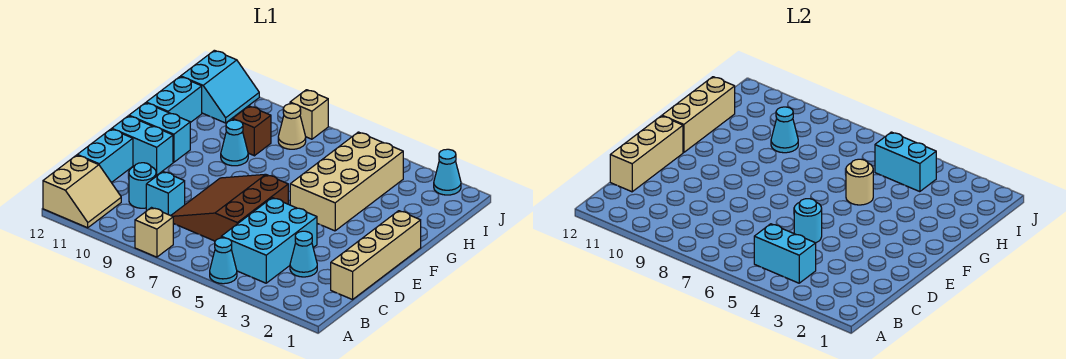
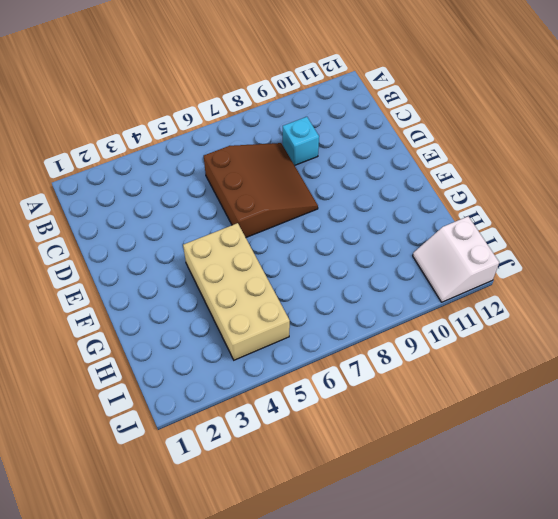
white slope I11:J12 level 1 top 12 -> cyan slope I11:J12 level 1 top 12
none -> cyan cone A5 level 1
none -> tan brick A8 level 1
none -> tan slope A11:B12 level 1 top 12

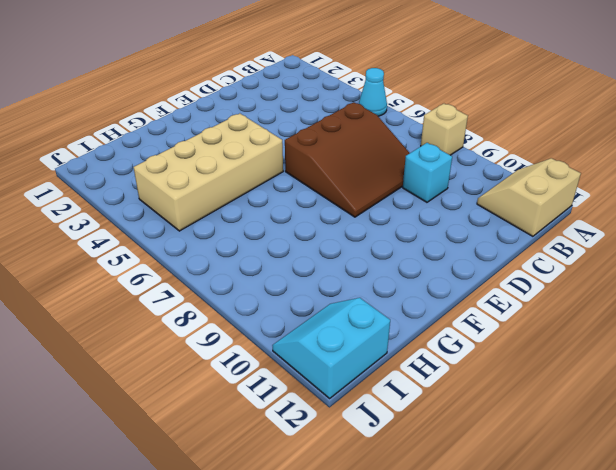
none -> cyan brick B4:D5 level 1
none -> tan brick C1:F1 level 1
none -> cyan cone C3 level 1

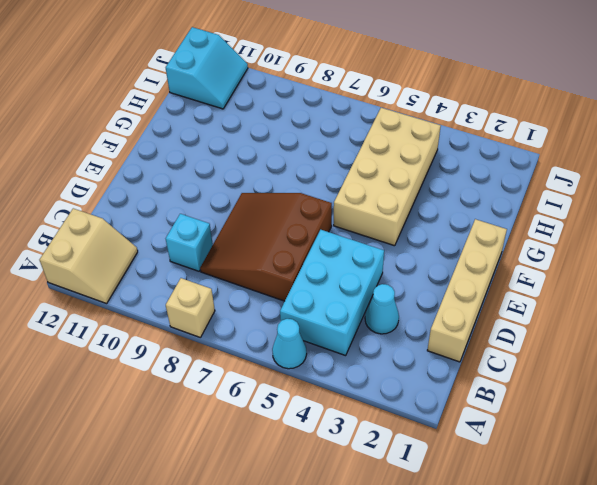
none -> cyan round brick C10 level 1
none -> cyan brick C12:D12 level 1
none -> cyan brick E11:E12 level 1

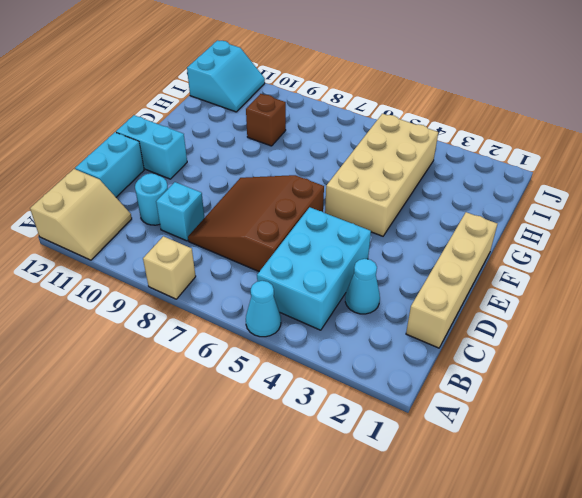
none -> cyan brick F11:F12 level 1
none -> cyan cone G9 level 1
none -> cyan brick G12:H12 level 1

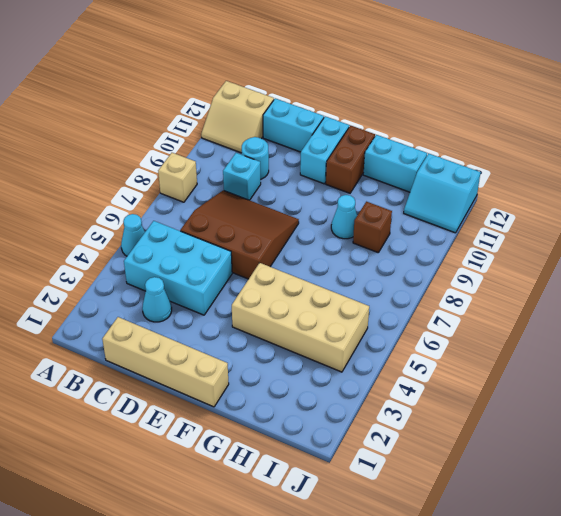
brown brick F11:F12 level 1 -> cyan brick F11:F12 level 1
none -> tan cone I8 level 1
none -> cyan cone J2 level 1
none -> tan brick J8 level 1

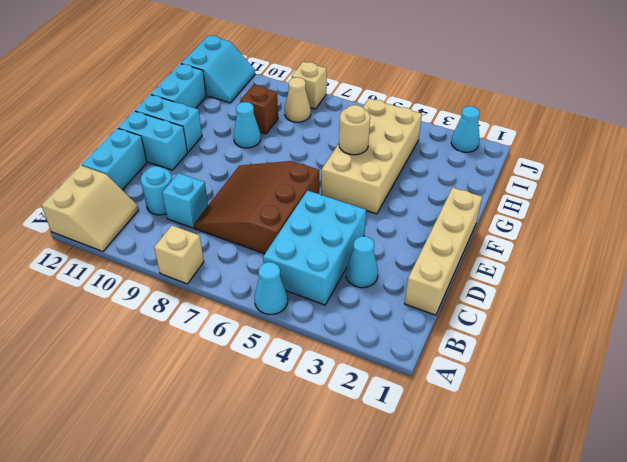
none -> cyan brick B4:B5 level 2
none -> tan brick C12:E12 level 2
none -> cyan round brick D5 level 2

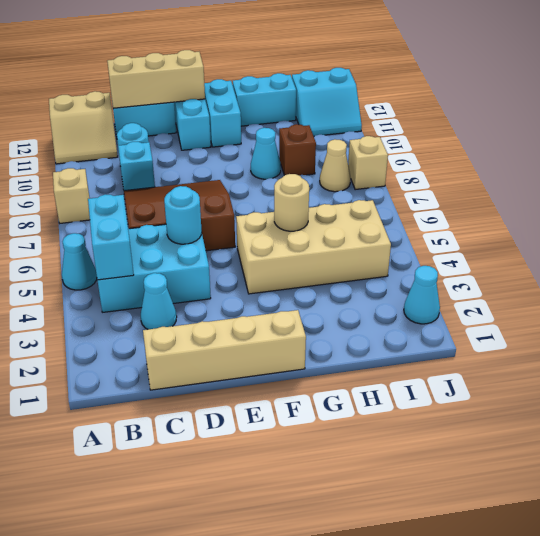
none -> tan brick F12:H12 level 2
none -> cyan cone H9 level 2
none -> cyan brick I4:I5 level 2

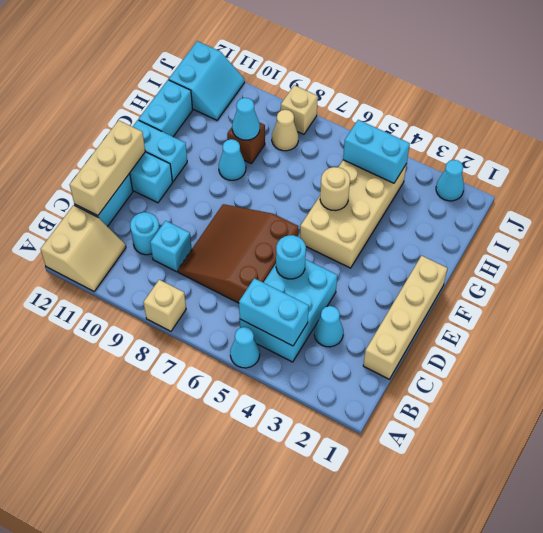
none -> tan brick F12:H12 level 2

